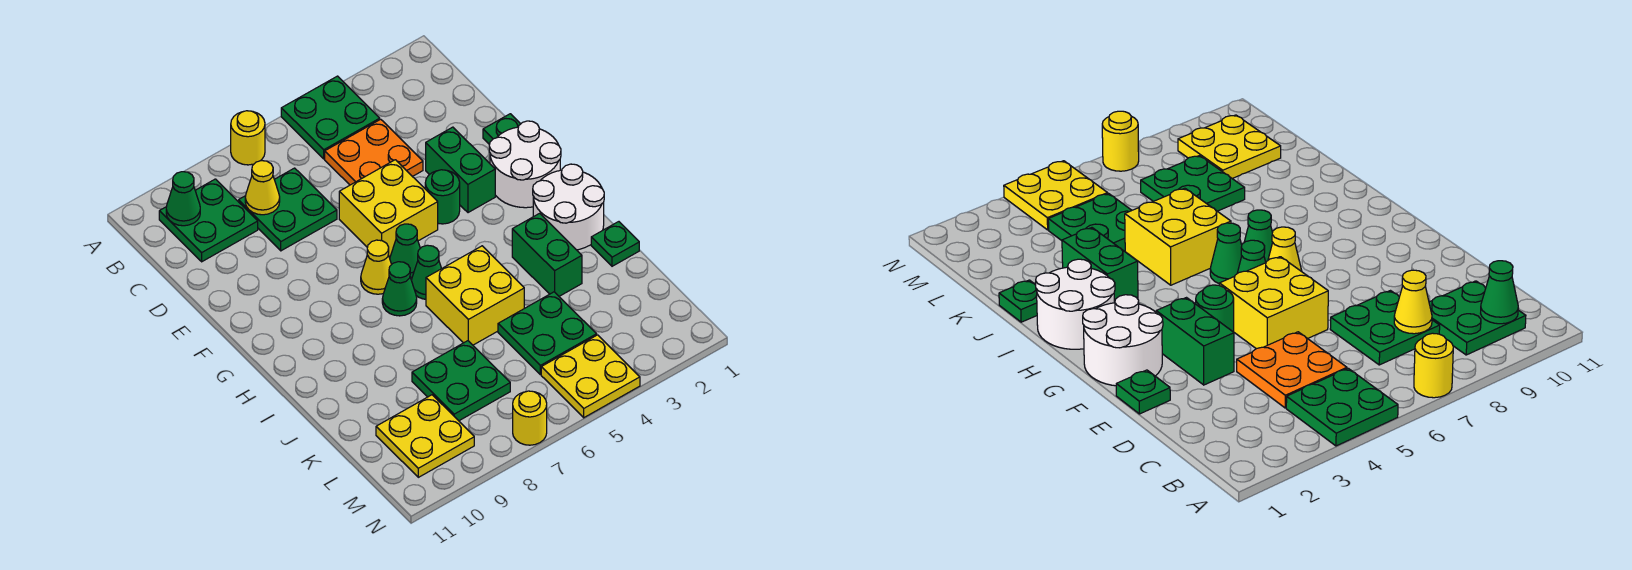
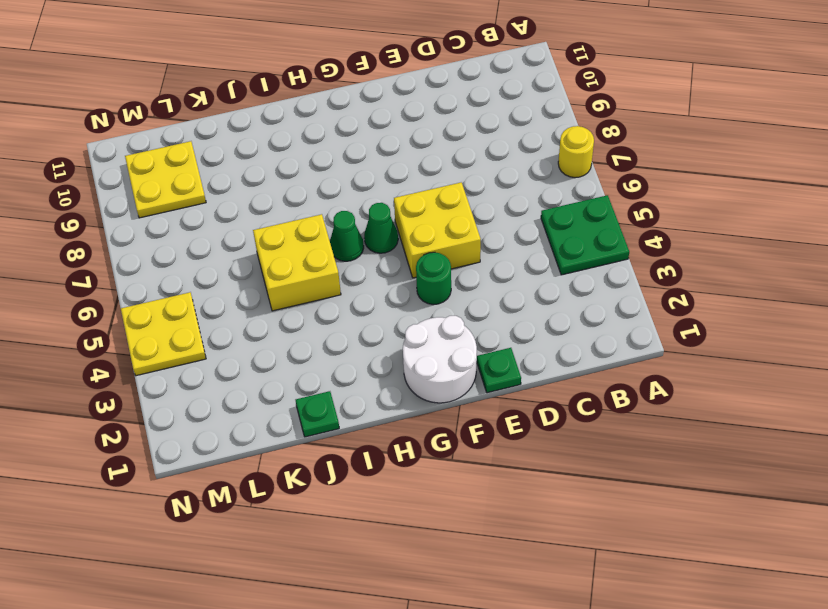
none -> green plate B9:C10 level 1
none -> orange plate C4:D5 level 1
none -> green plate C7:D8 level 1

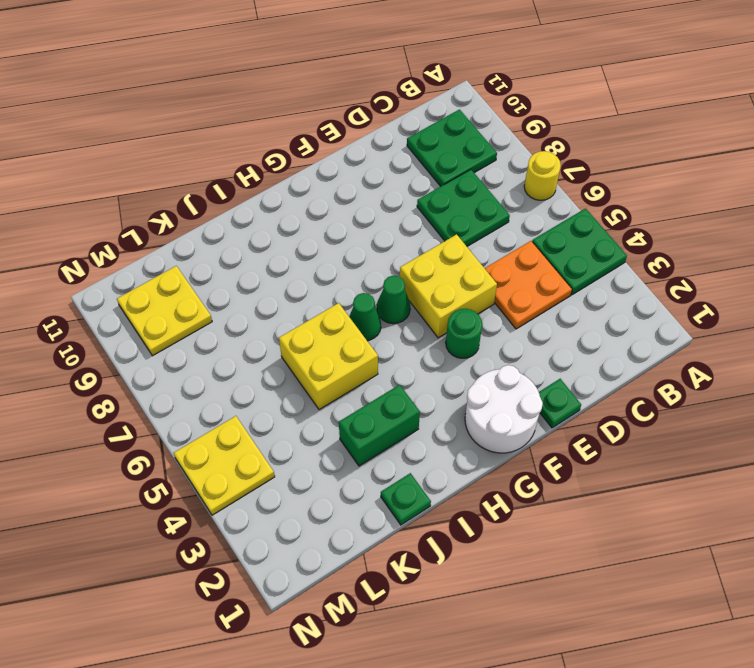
none -> green brick E3:F3 level 1
none -> yellow cone G7 level 1
none -> white round brick H1:I2 level 1

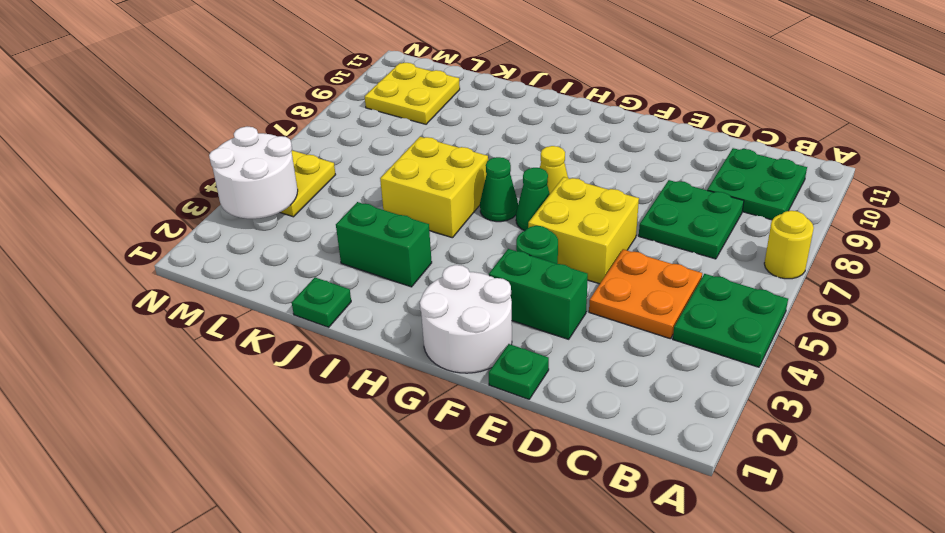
white round brick M3:N4 level 2 -> white round brick H1:I2 level 1
none -> green cone H7 level 1
none -> green plate K4:L5 level 1
none -> green plate K7:L8 level 1

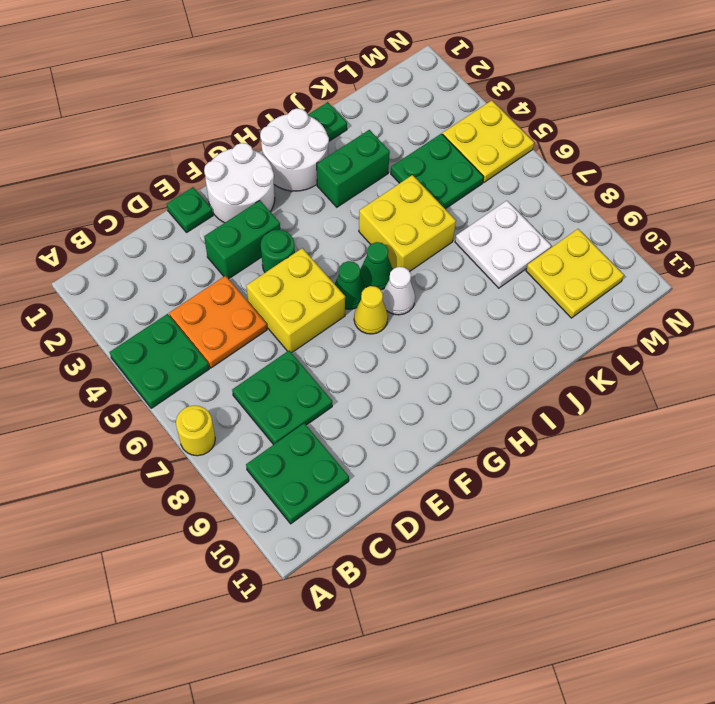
white cone H7 level 1 -> green cone H7 level 1
white plate K7:L8 level 1 -> green plate K7:L8 level 1
none -> yellow round brick N7 level 1
none -> green cone B10 level 2
none -> yellow cone C8 level 2

